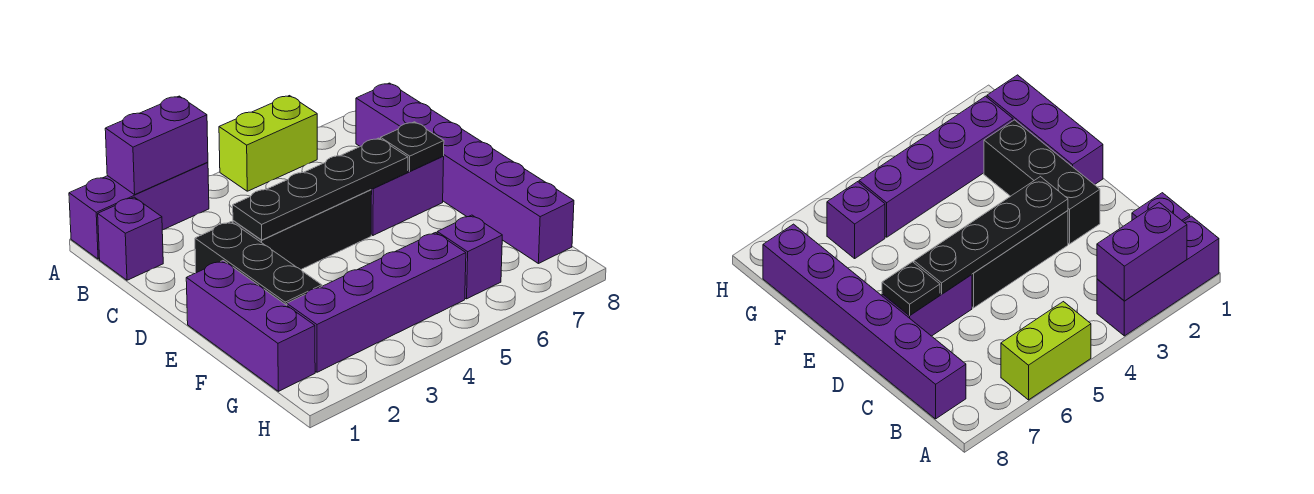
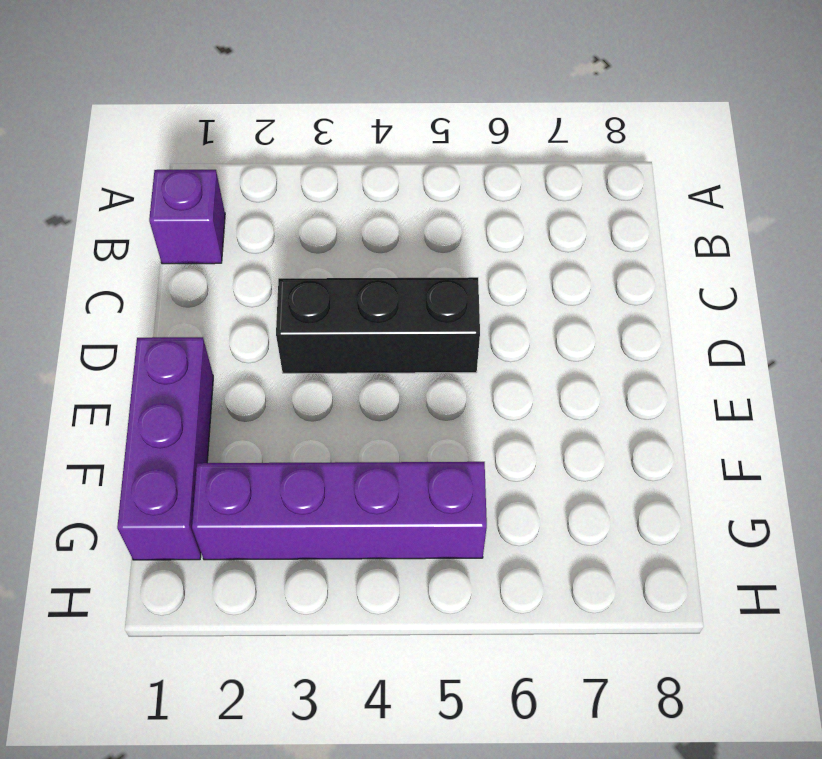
none -> purple brick A1:A3 level 1
none -> lime brick A5:A6 level 1
none -> purple brick B8:G8 level 1

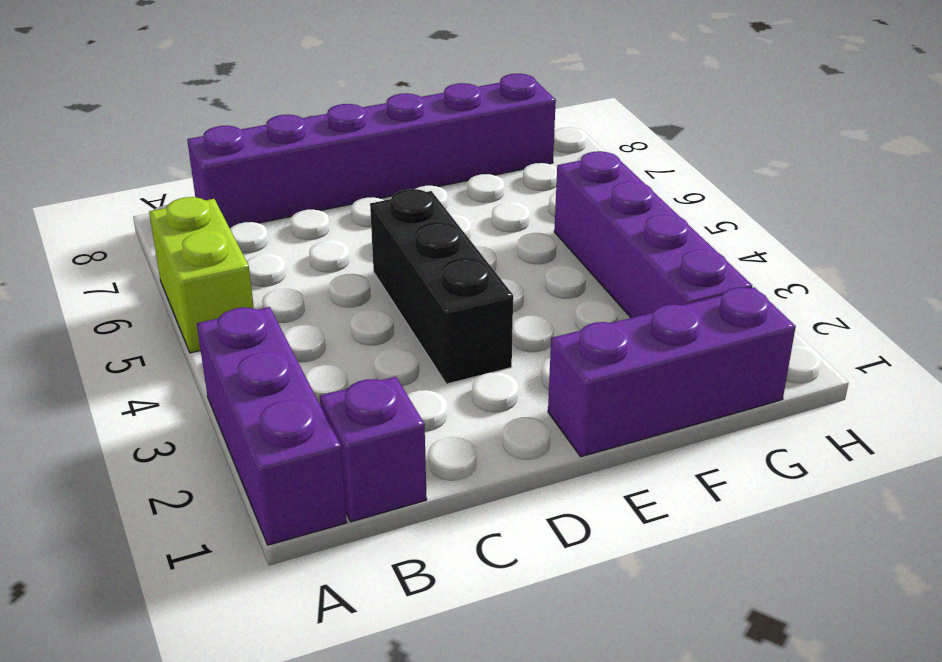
none -> black brick D2:F2 level 1
none -> purple brick D6:D7 level 1
none -> purple brick G6 level 1

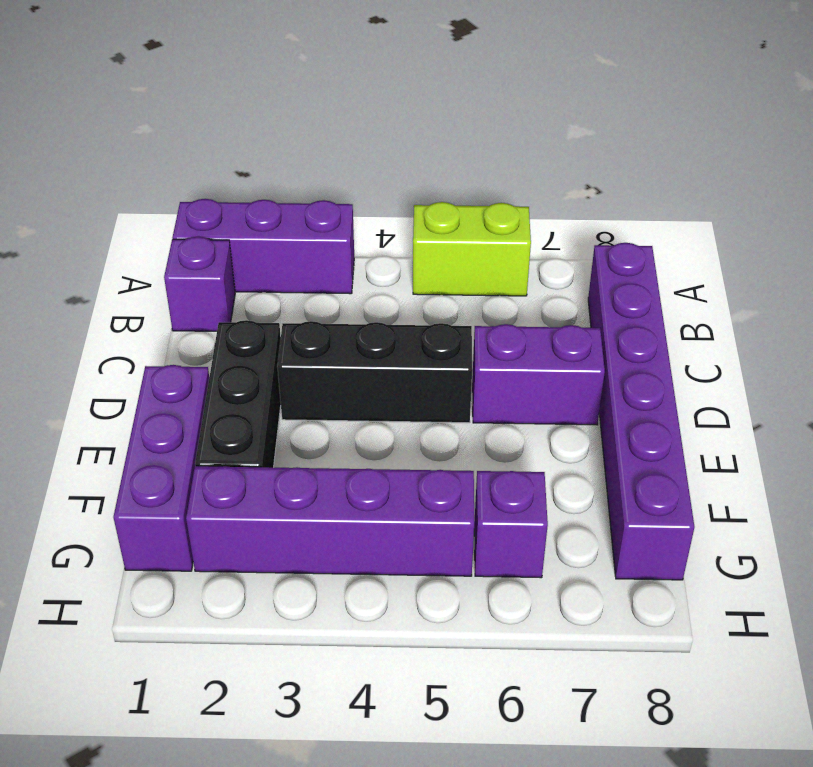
none -> purple brick A2:A3 level 2
none -> black plate D3:D6 level 2
none -> black plate D7 level 2

